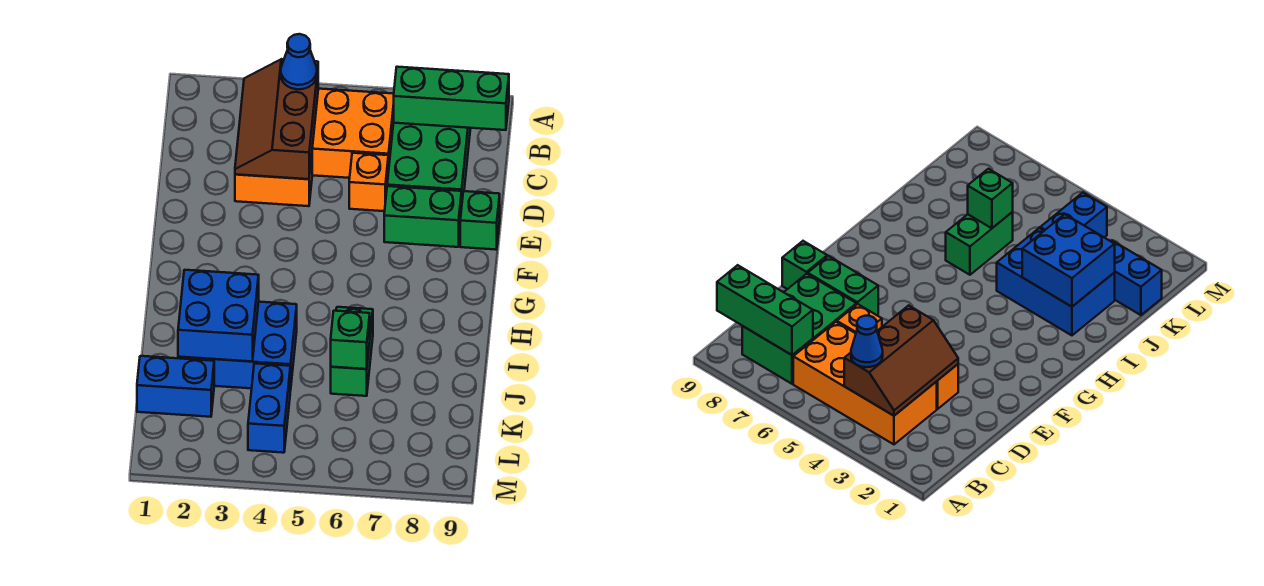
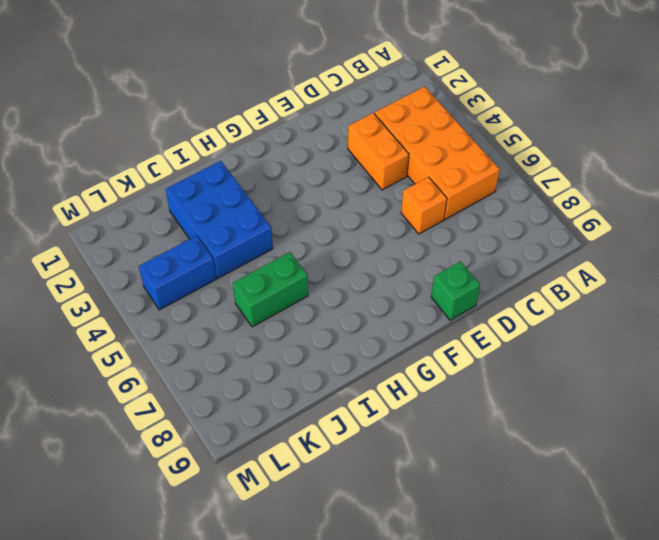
none -> green brick B7:D8 level 1
none -> green brick E7:E8 level 1
none -> blue brick K1:K2 level 1

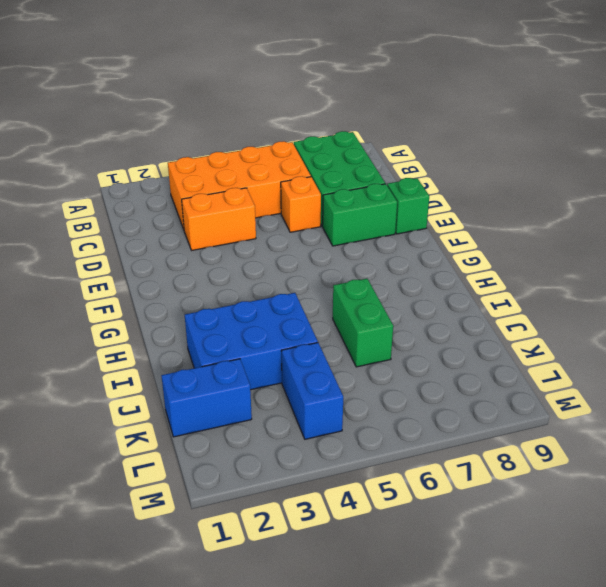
none -> brown slope B3:D4 level 2 top 4
none -> green brick B7:B9 level 2
none -> blue brick I2:J3 level 2

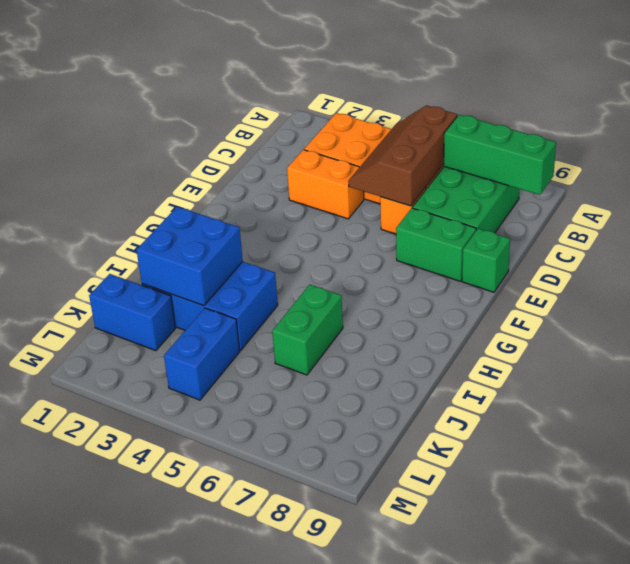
brown slope B5:D6 level 2 top 6 -> brown slope B3:D4 level 2 top 4
none -> green brick J6 level 2
none -> blue cone B4 level 3

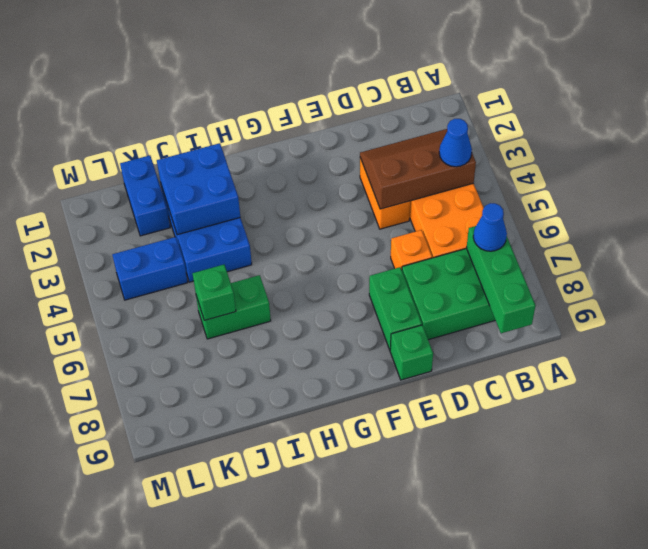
blue cone B7 level 3 -> none

